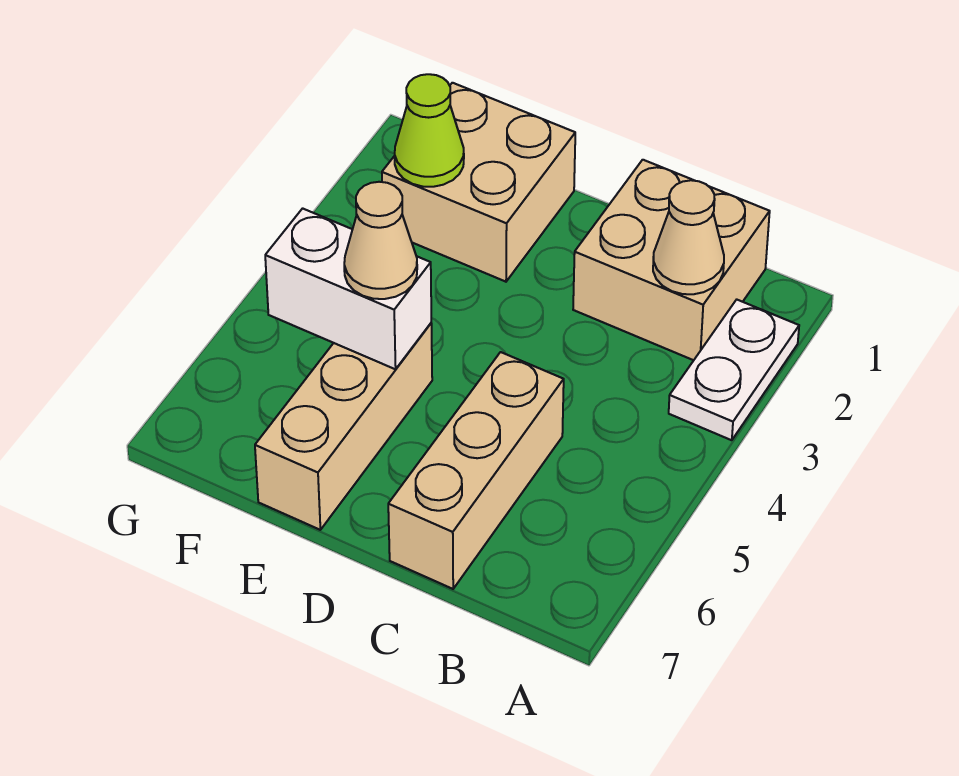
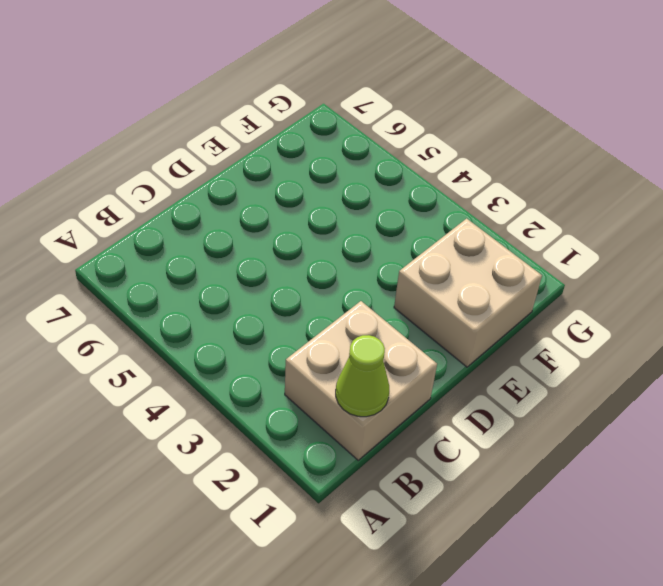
lime cone B1 level 2 -> lime cone F2 level 2
none -> white plate A2:A3 level 1
none -> tan brick C5:C7 level 1

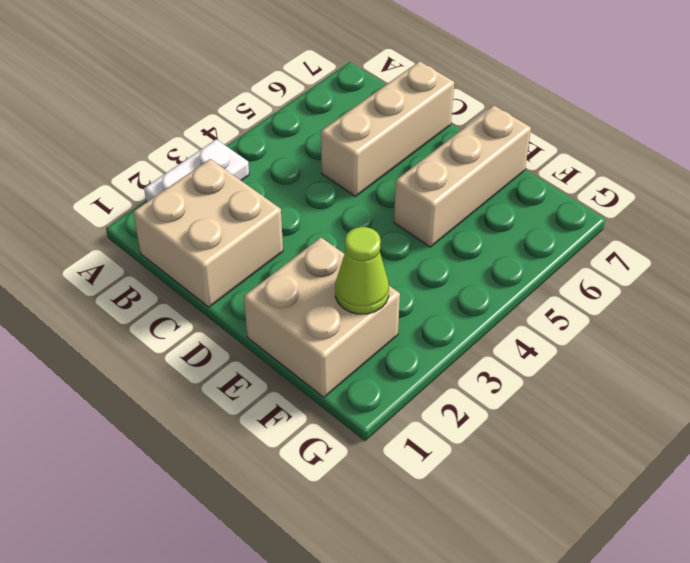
none -> tan cone B2 level 2
none -> white brick E5:F5 level 2

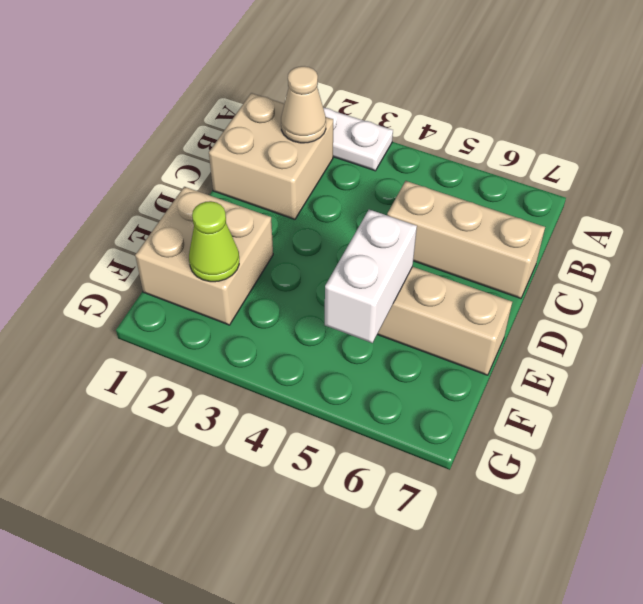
none -> tan cone E5 level 3

